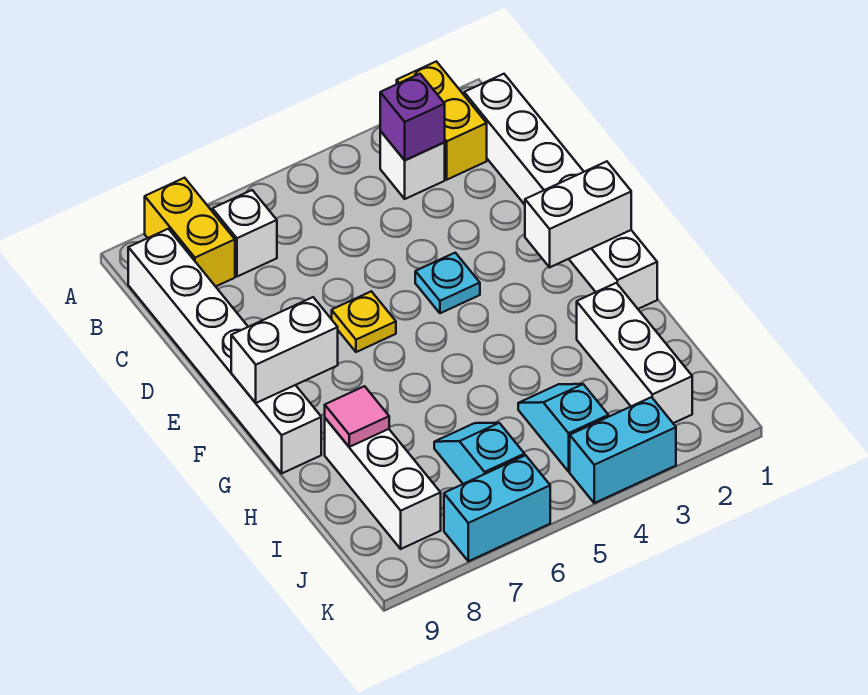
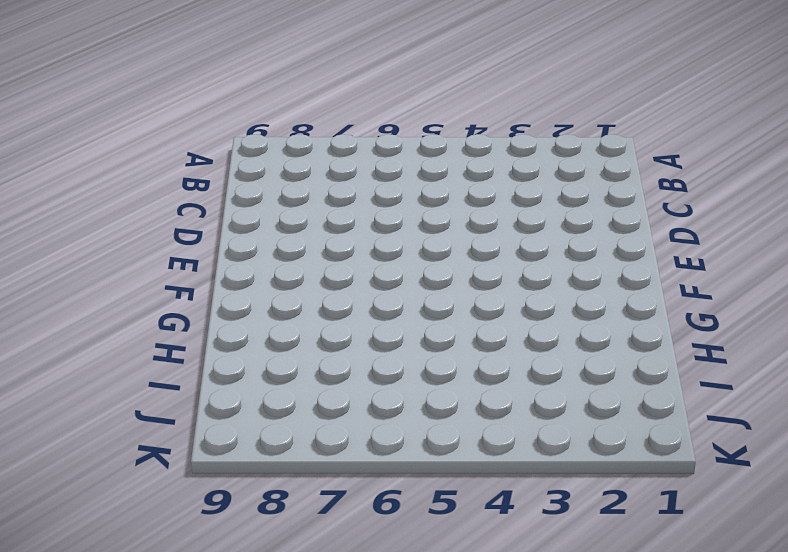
none -> yellow brick A2:B2 level 1
none -> yellow brick A8:B8 level 1
none -> white brick B1:G1 level 1

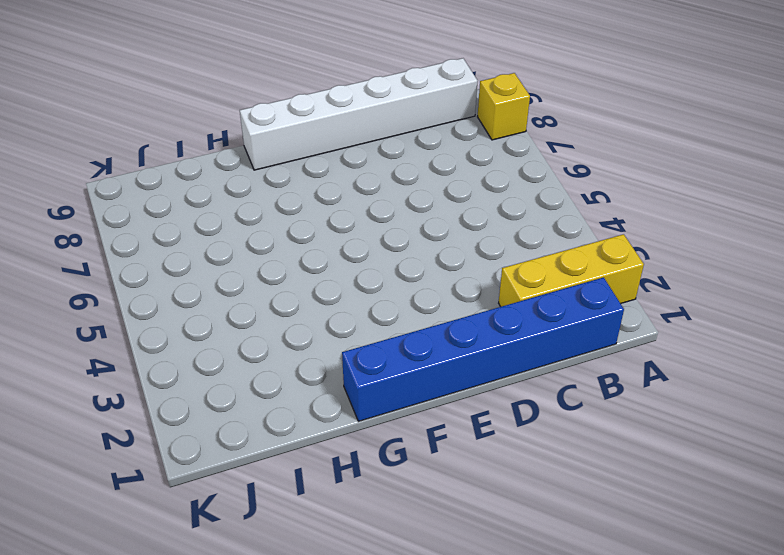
yellow brick A2:C2 level 1 -> yellow brick A2:B2 level 1
yellow brick A8 level 1 -> yellow brick A8:B8 level 1
blue brick B1:G1 level 1 -> white brick B1:G1 level 1
none -> white brick B3 level 1
none -> white brick B7 level 1
none -> cyan plate E4 level 1

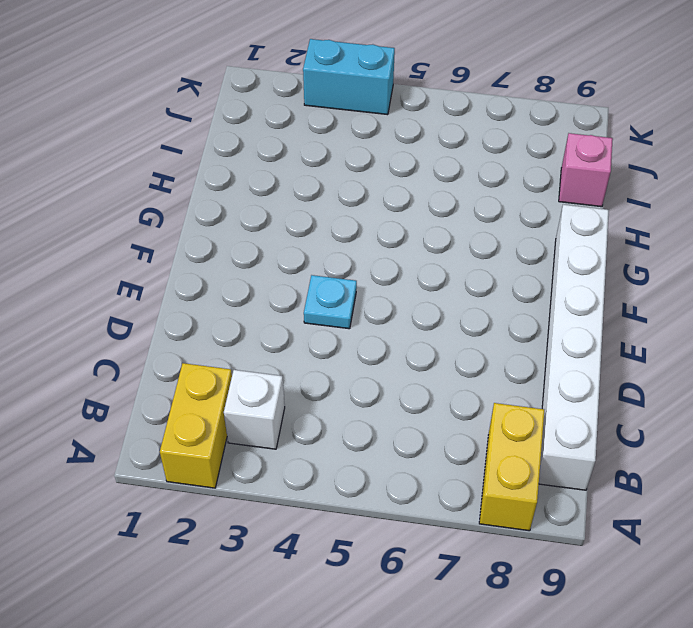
pink brick I9 level 1 -> none
none -> white brick B1:G1 level 1
none -> white brick B7 level 1
none -> yellow plate E6 level 1

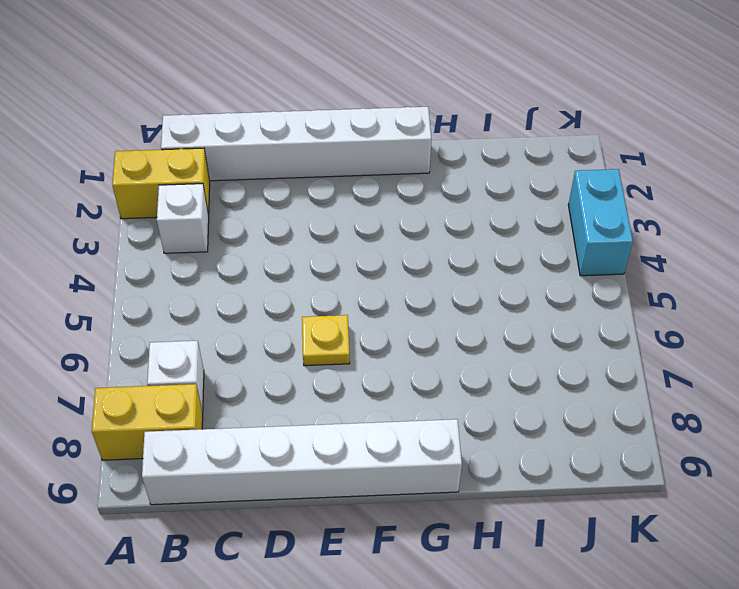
none -> cyan plate E4 level 1
none -> white brick H2:J2 level 1
none -> white brick H8:J8 level 1

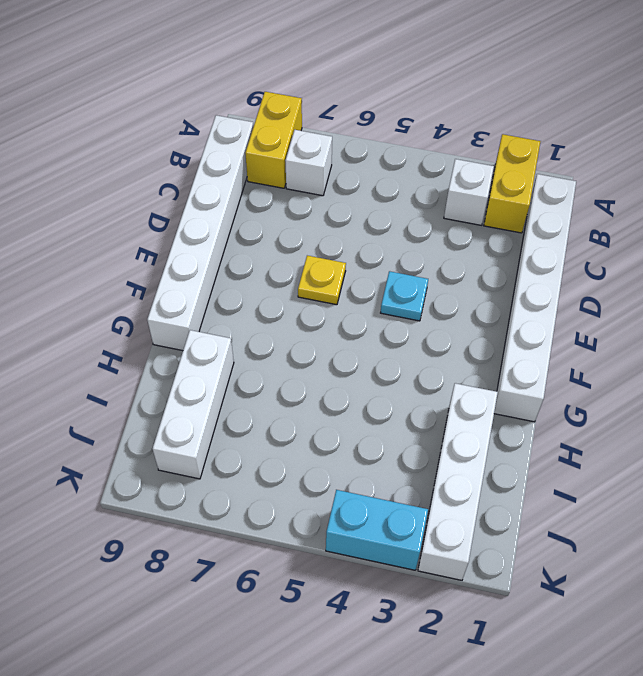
white brick H2:K2 level 1 -> white brick H2:J2 level 1
none -> cyan slope I4:J4 level 1 top J
none -> cyan slope I6:J6 level 1 top J
none -> cyan brick K6:K7 level 1

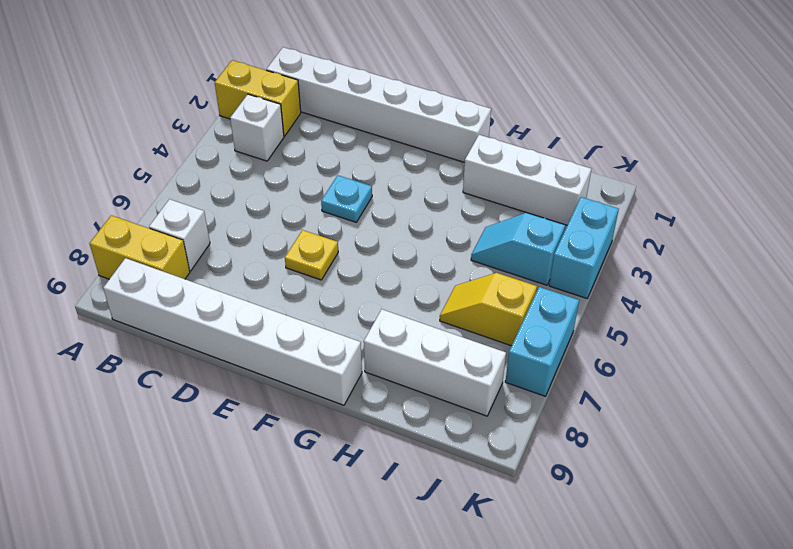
yellow slope I6:J6 level 1 top J -> cyan slope I6:J6 level 1 top J
none -> purple brick B3 level 2
none -> white brick F1:F2 level 2
none -> white brick F8:F9 level 2

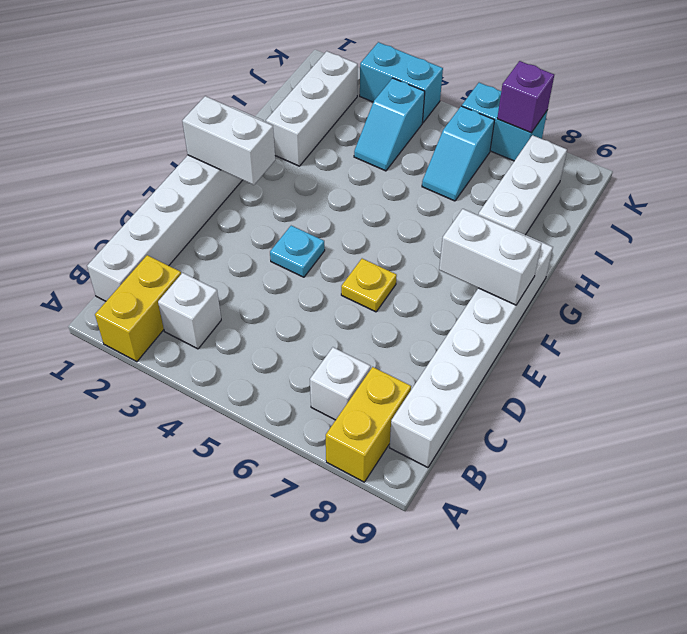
purple brick K7 level 2 -> purple brick B3 level 2
none -> pink tile H8 level 2

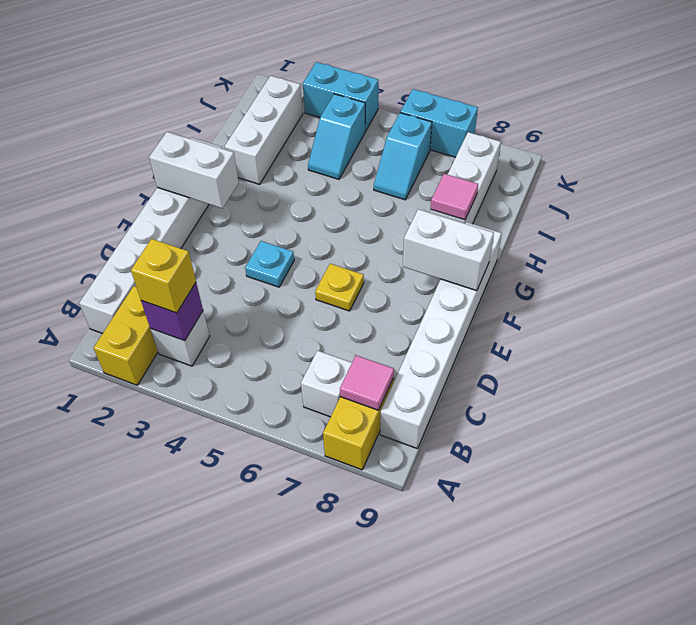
yellow brick B3 level 3 -> none
pink tile B8 level 2 -> none

